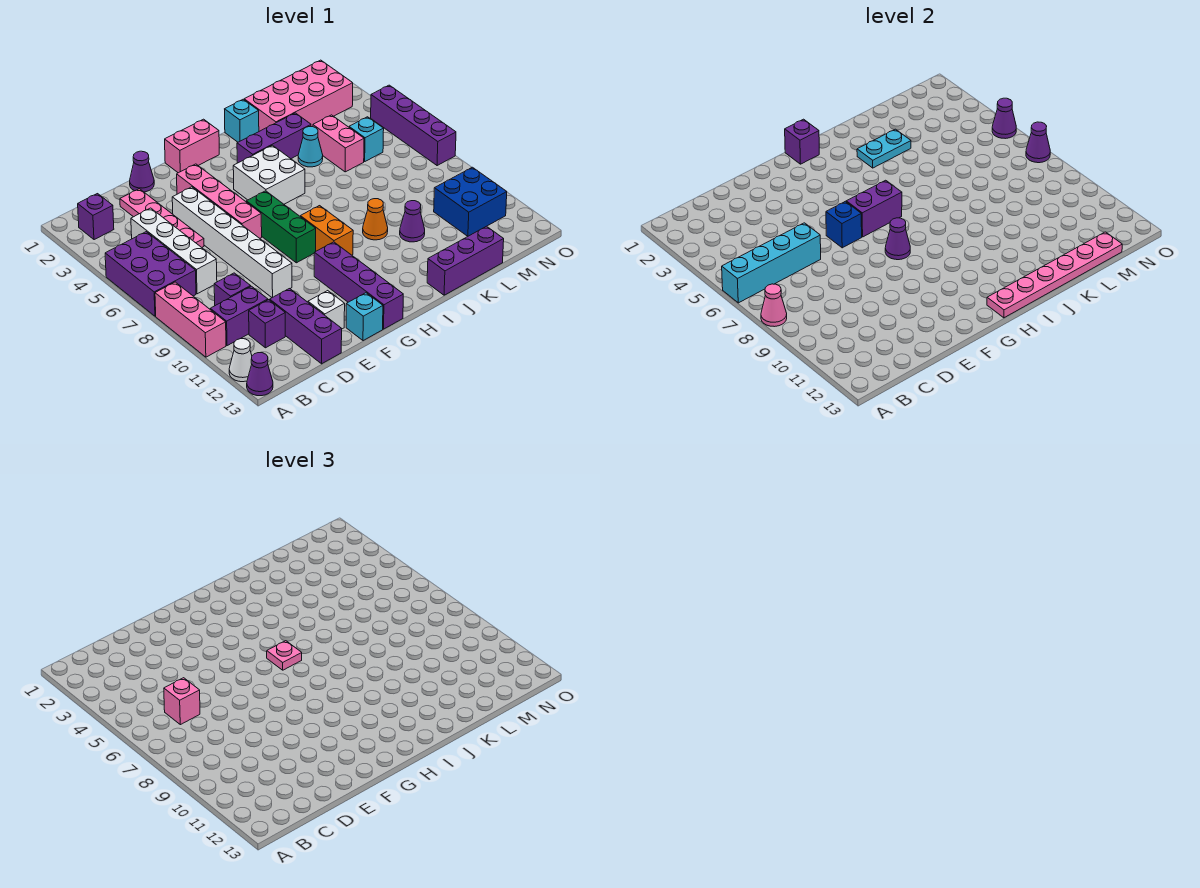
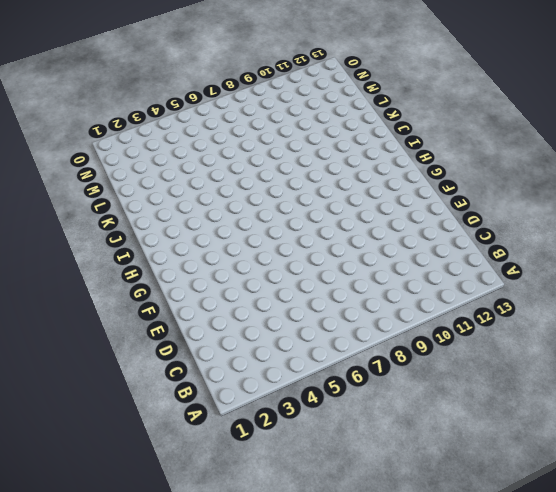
none -> purple brick A5:B7 level 1
none -> pink brick A8:A10 level 1
none -> white cone A12 level 1
none -> purple cone A13 level 1

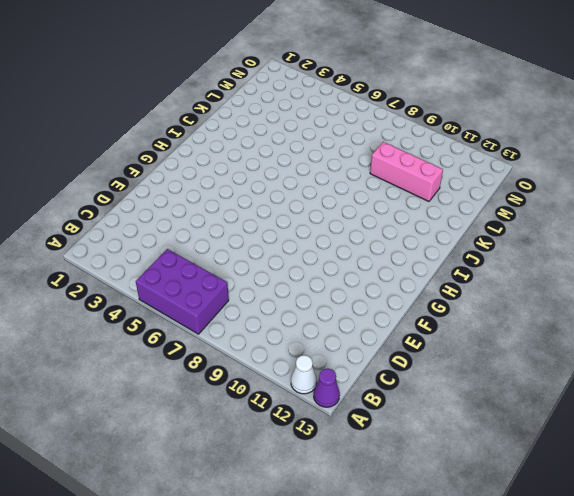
pink brick L9:L11 level 1 -> pink brick A8:A10 level 1
none -> purple brick B2 level 1
none -> purple brick B10:C10 level 1
none -> white brick C4:C7 level 1
none -> purple brick C9 level 1

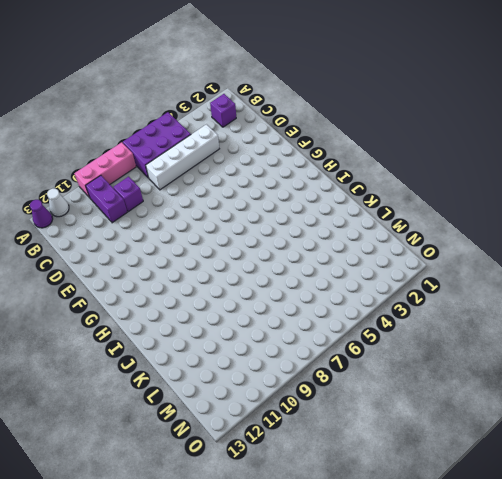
none -> purple brick C11 level 1
none -> pink plate D2:D5 level 1
none -> purple brick D11:D13 level 1
none -> purple cone E1 level 1

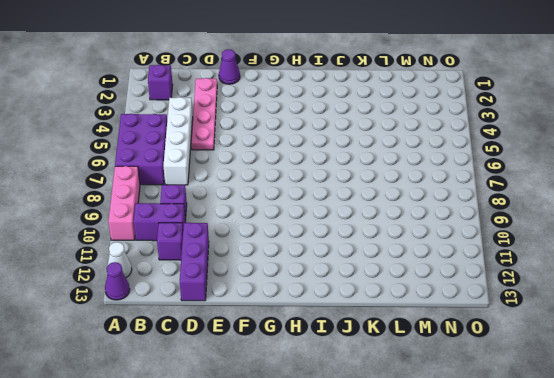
none -> white brick E4:E9 level 1
none -> white brick E12 level 1
none -> pink brick F3:F6 level 1
none -> cyan brick F13 level 1

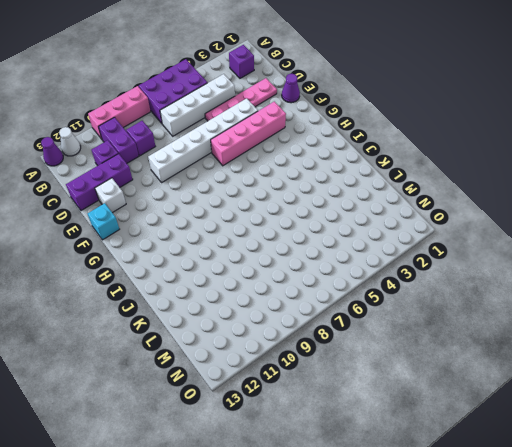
none -> pink brick G1:H1 level 1
none -> green brick G6:G8 level 1
none -> purple brick G10:G13 level 1
none -> white brick H4:I5 level 1

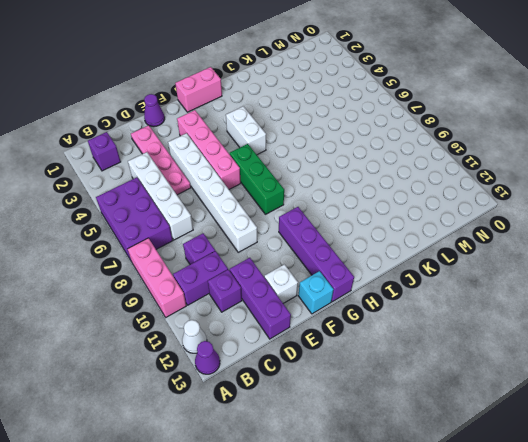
white brick H4:H5 level 1 -> white brick H4:I5 level 1
none -> orange brick H8:H9 level 1
none -> purple brick I3:K3 level 1
none -> cyan brick J1 level 1
none -> orange cone J9 level 1

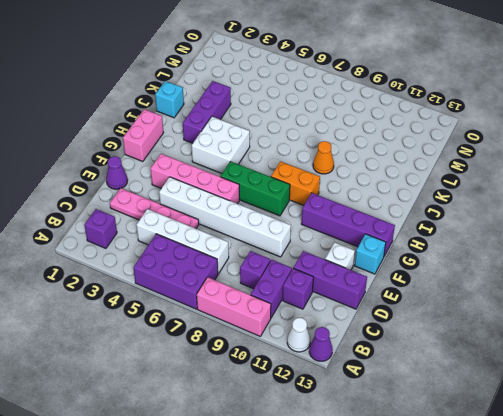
none -> purple brick J13:L13 level 1
none -> pink brick K1:N2 level 1
none -> cyan cone K4 level 1
none -> purple cone K10 level 1

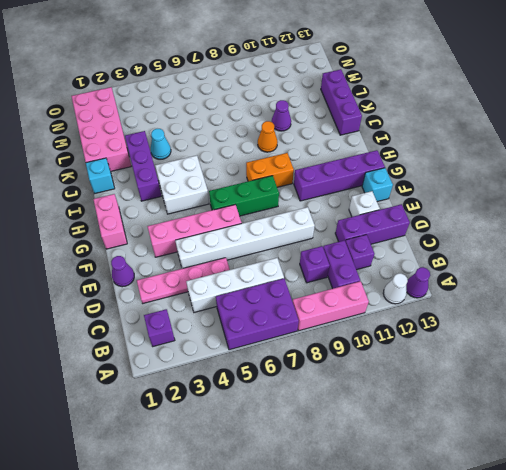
none -> pink brick L4:L5 level 1
none -> cyan brick M5 level 1
none -> blue brick M10:N11 level 1
none -> purple brick O4:O7 level 1

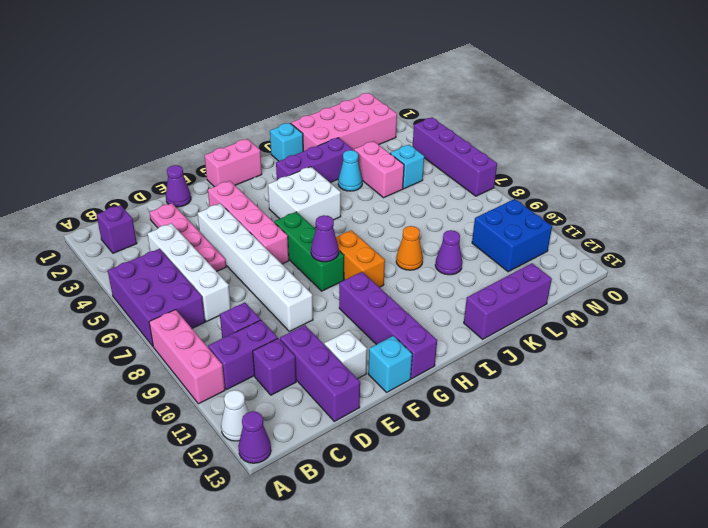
none -> cyan brick A6:D6 level 2
none -> pink cone A8 level 2
none -> blue brick F6 level 2
none -> purple brick G6:H6 level 2

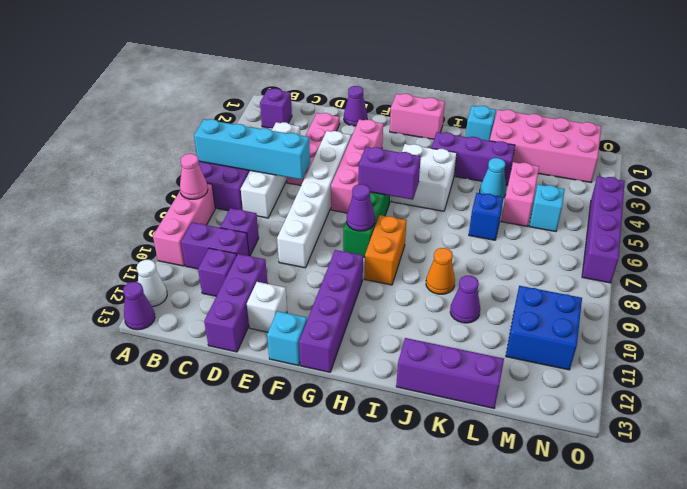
blue brick K6 level 1 -> blue brick F6 level 2
none -> purple brick H1 level 2
none -> pink plate H13:M13 level 2
none -> cyan plate J3:K3 level 2
none -> purple cone O5 level 2

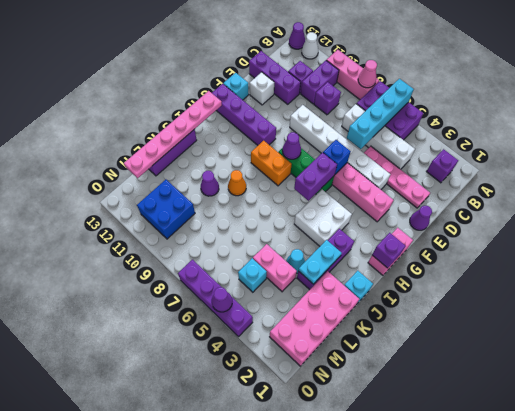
none -> purple cone O7 level 2
none -> pink brick C6 level 3
none -> pink plate H6 level 3

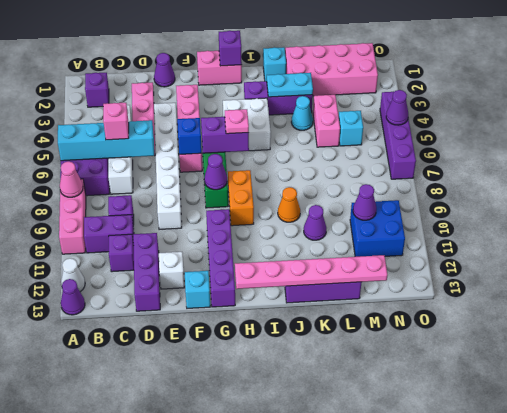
purple cone M10 level 2 -> purple cone O7 level 2

